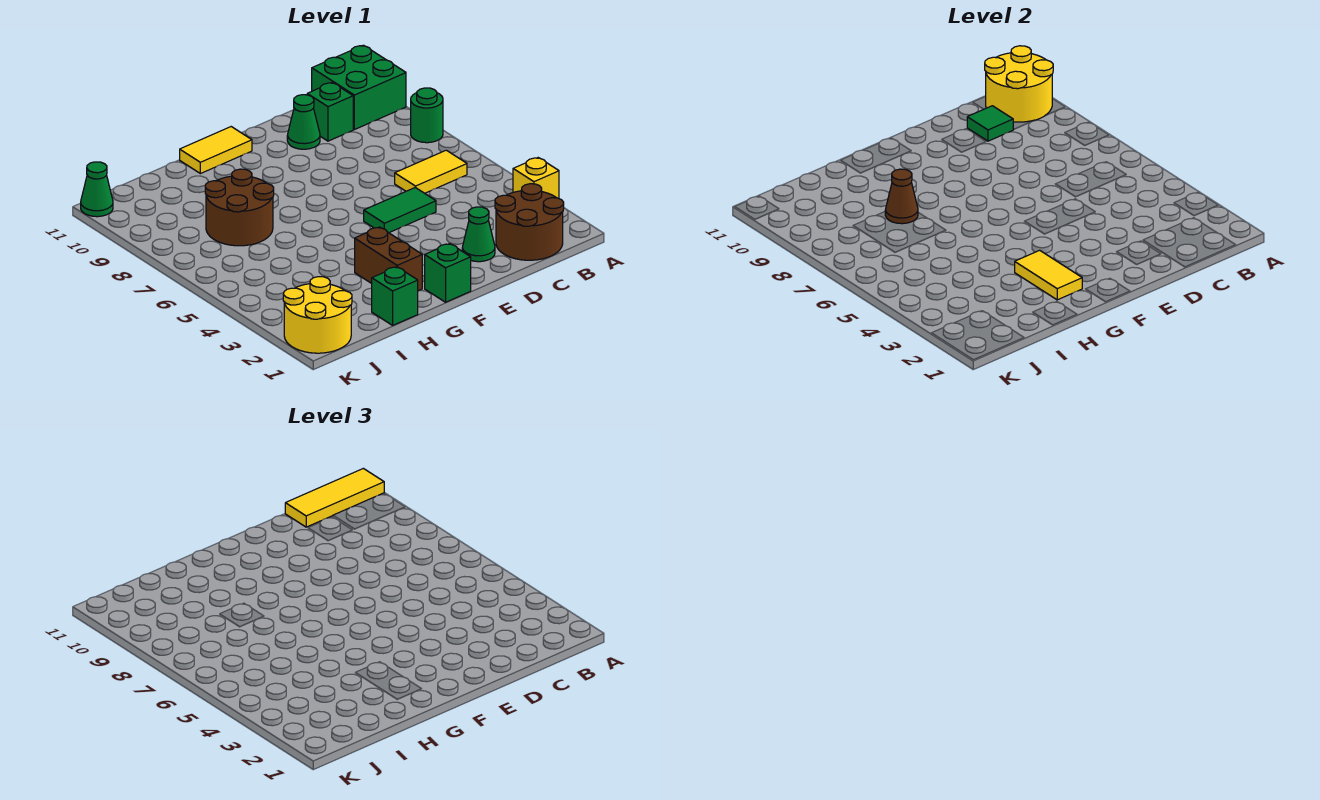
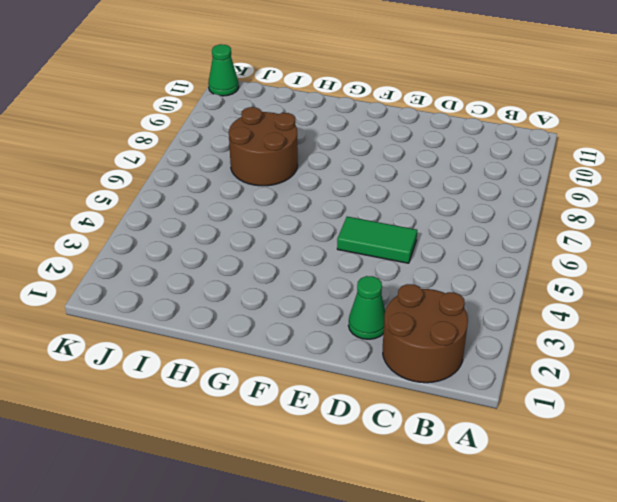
none -> yellow brick A3 level 1
none -> green round brick A8 level 1
none -> green brick A10:B11 level 1

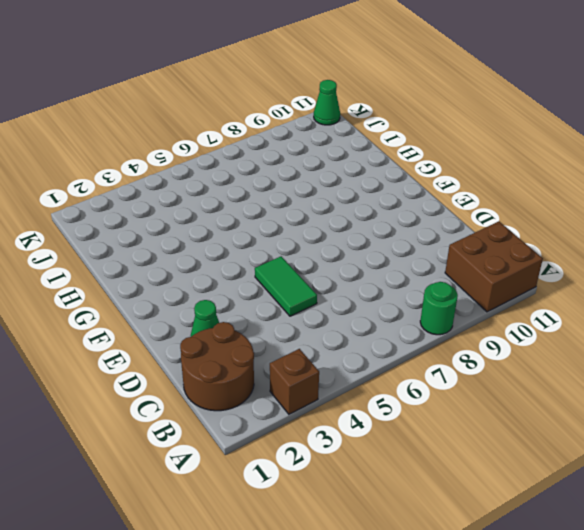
brown brick A3 level 1 -> yellow brick A3 level 1
brown brick A10:B11 level 1 -> green brick A10:B11 level 1
none -> yellow tile B6:C6 level 1
none -> green brick C10 level 1
none -> green cone D10 level 1

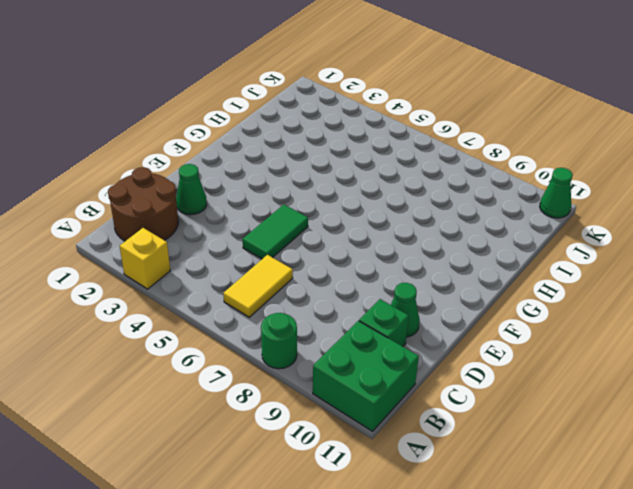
none -> green brick F1 level 1
none -> yellow tile F11:G11 level 1
none -> brown brick G2:G3 level 1

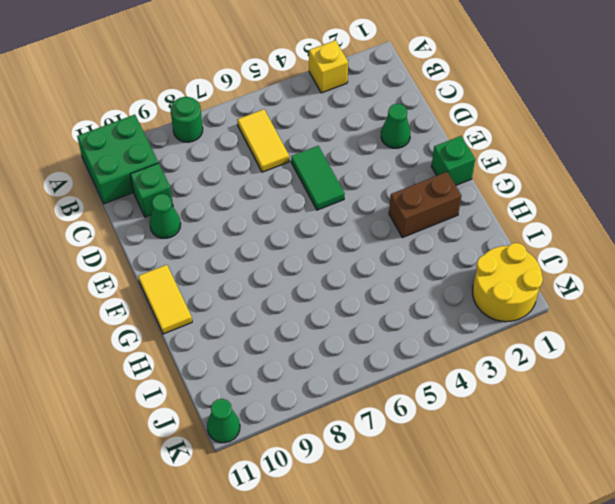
none -> brown round brick B1:C2 level 1
none -> green brick H1 level 1
none -> brown round brick H7:I8 level 1

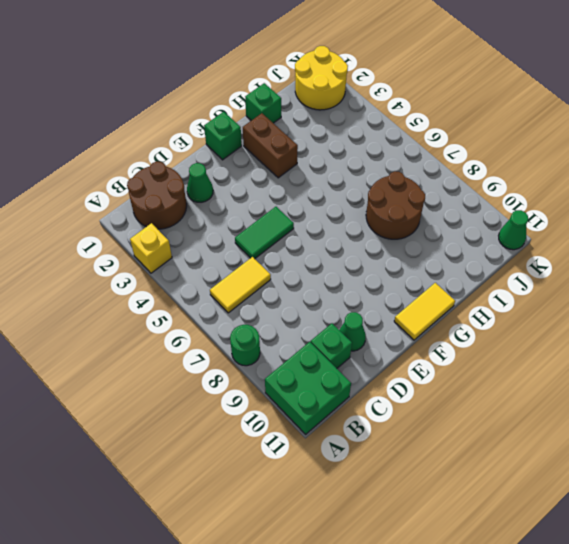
none -> yellow round brick A10:B11 level 2
none -> green tile C10 level 2
none -> yellow tile G2:G3 level 2

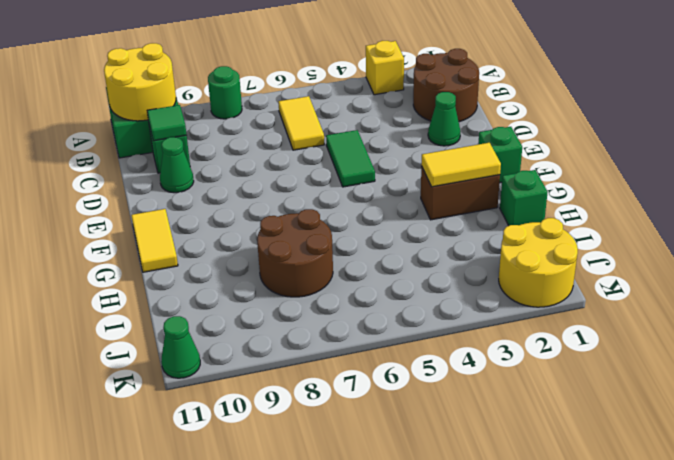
none -> brown cone H8 level 2
none -> yellow tile A11:C11 level 3

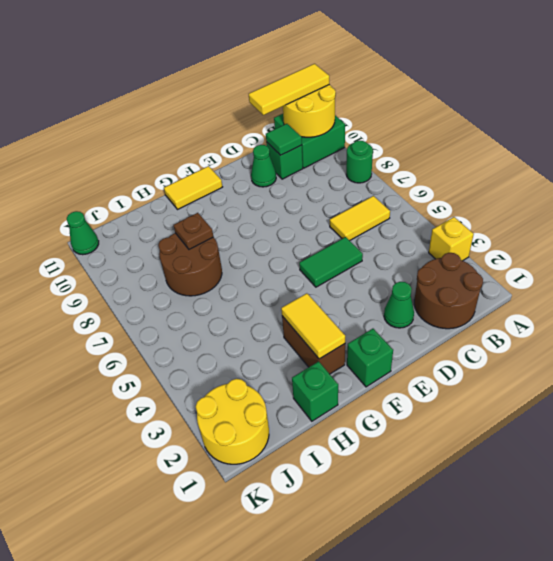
brown plate H8 level 2 -> brown cone H8 level 2

